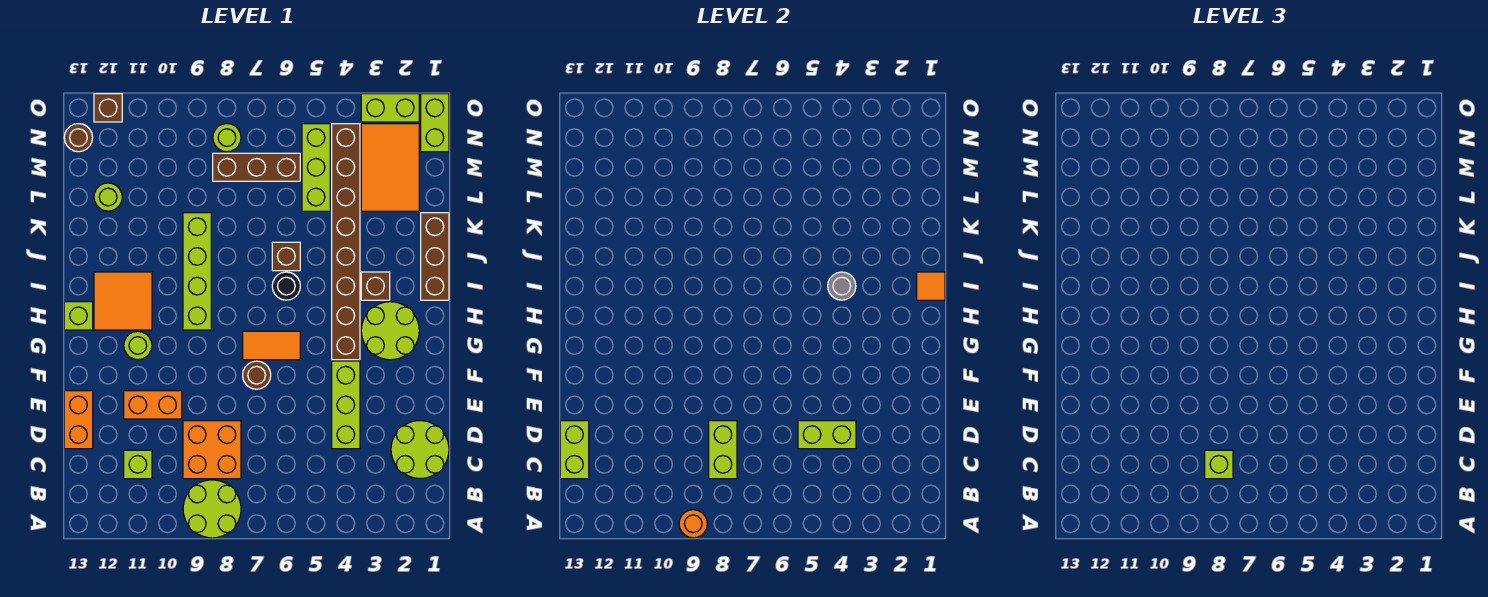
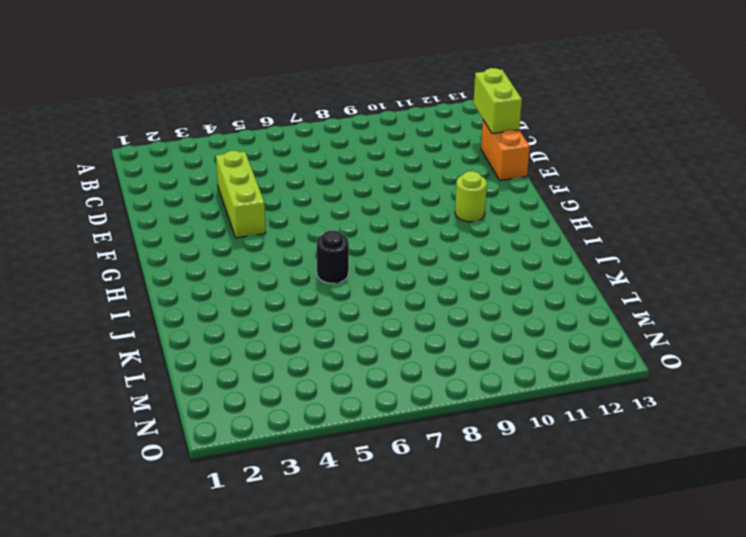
none -> lime round brick A8:B9 level 1
none -> lime round brick C1:D2 level 1
none -> orange brick C8:D9 level 1
none -> lime brick C11 level 1

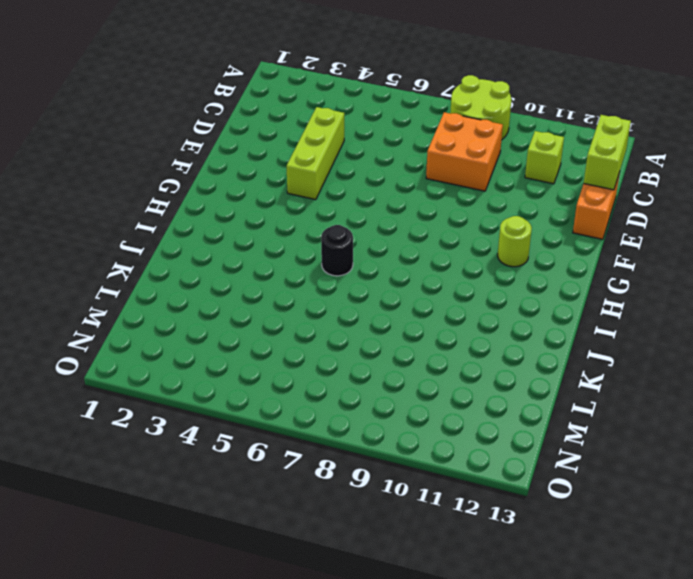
none -> lime round brick C1:D2 level 1
none -> orange brick E10:E11 level 1
none -> brown round brick F7 level 1
none -> lime round brick G2:H3 level 1

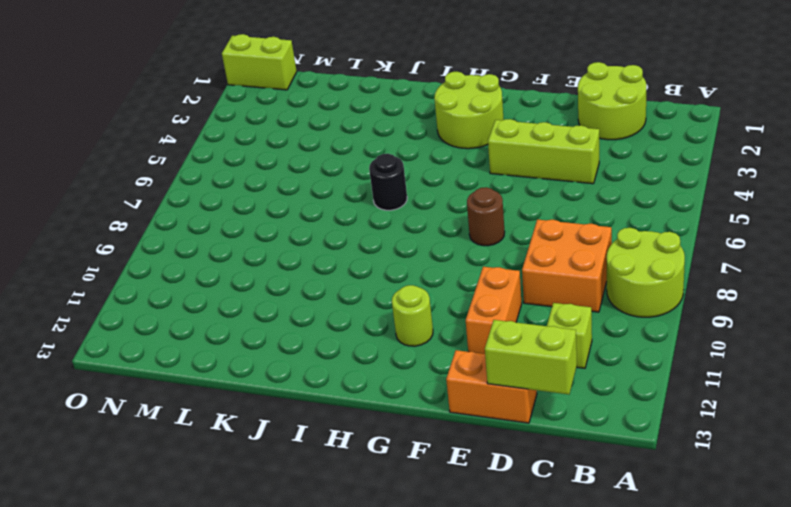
none -> brown brick G4:N4 level 1
none -> orange tile G6:G7 level 1
none -> lime brick H9:K9 level 1
none -> orange tile H11:I12 level 1

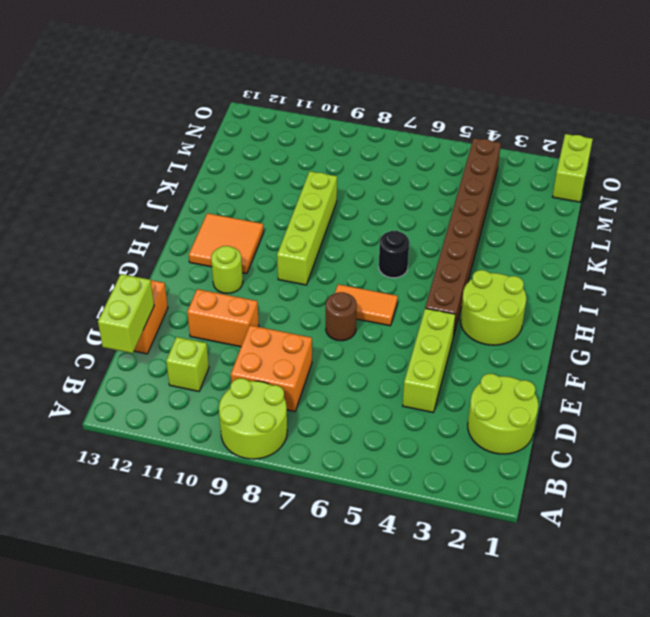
none -> lime brick H13 level 1
none -> brown brick I1:K1 level 1
none -> brown brick I3 level 1
none -> brown brick J6 level 1

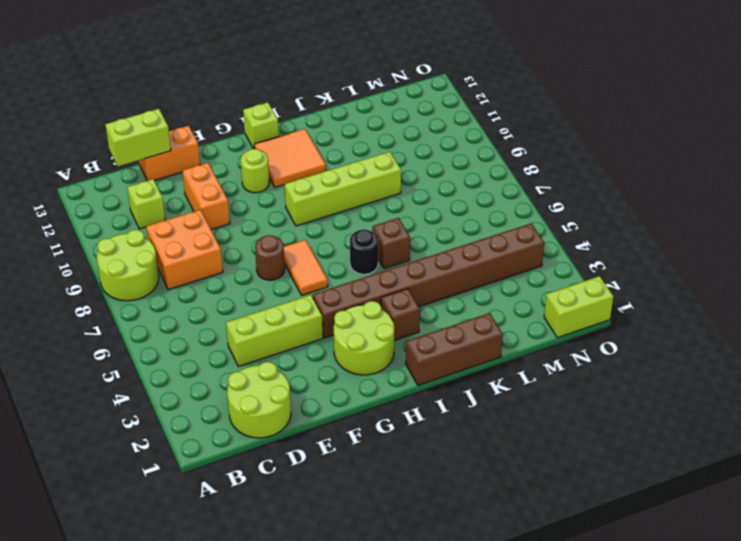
none -> orange tile L2:N3 level 1
none -> lime brick L5:N5 level 1
none -> lime round brick L12 level 1
none -> brown brick M6:M8 level 1

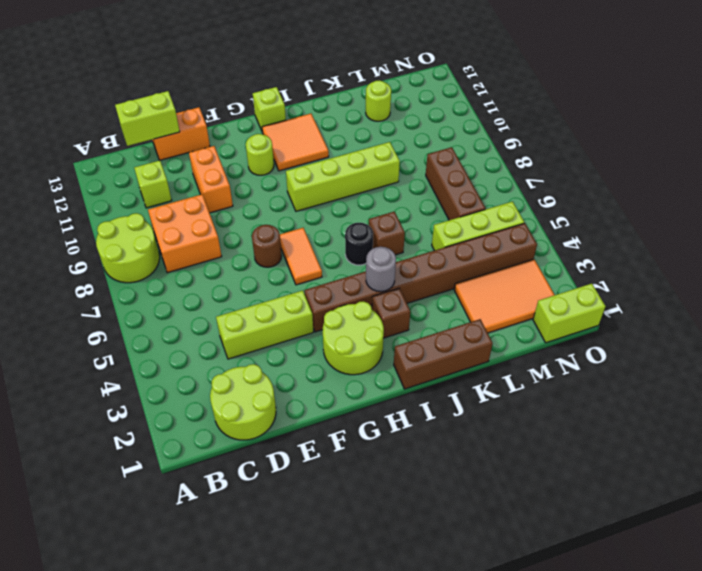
none -> lime round brick N8 level 1
none -> brown round brick N13 level 1
none -> lime brick O2:O3 level 1
none -> brown brick O12 level 1

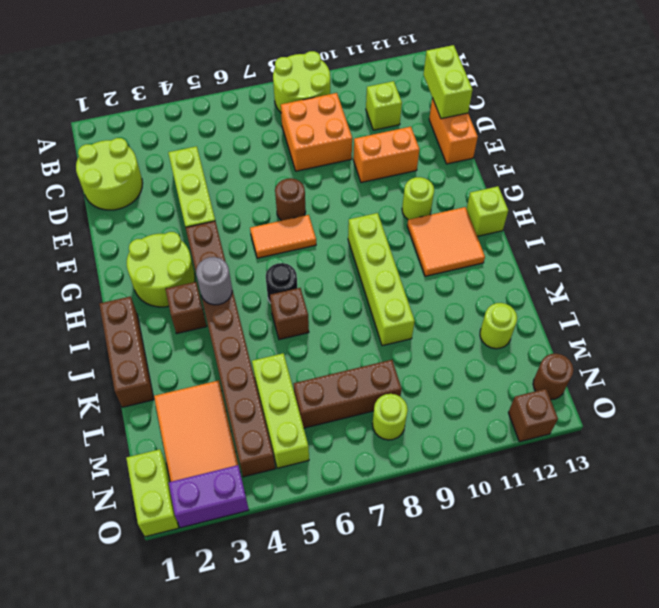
purple brick O2:O3 level 1 -> lime brick O2:O3 level 1
none -> orange round brick A9 level 2
none -> lime brick C8:D8 level 2
none -> lime brick D4:D5 level 2
none -> orange tile I1 level 2

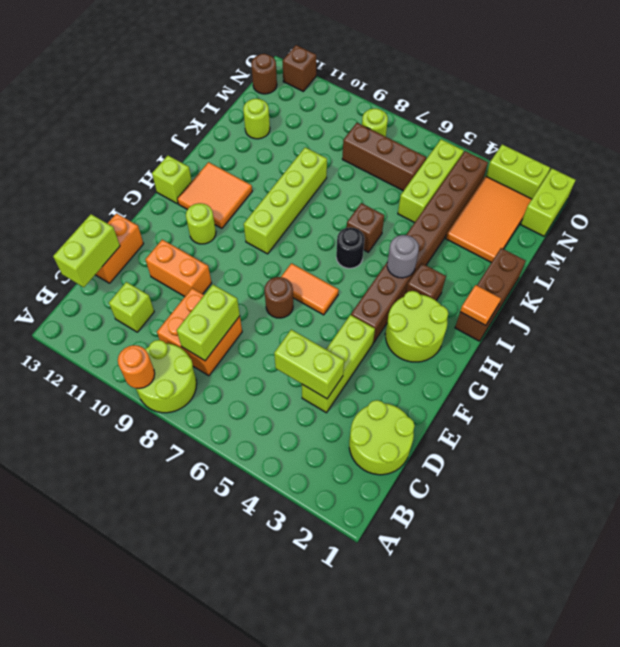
none -> lime brick C8 level 3

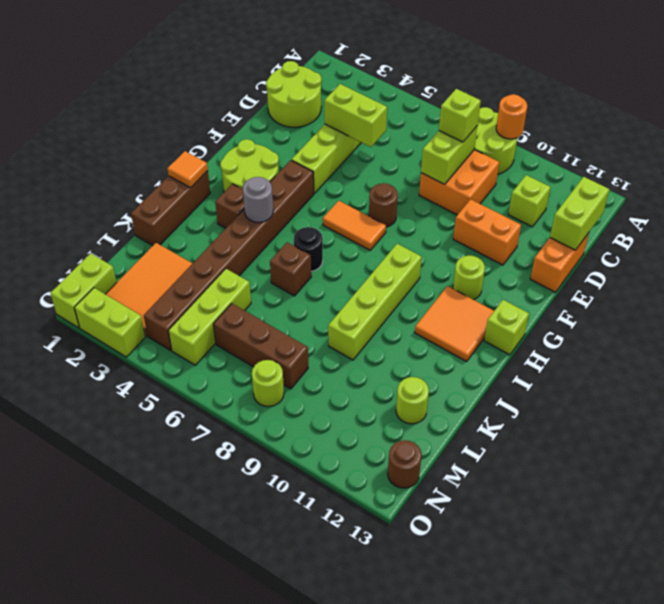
none -> brown brick O12 level 1

